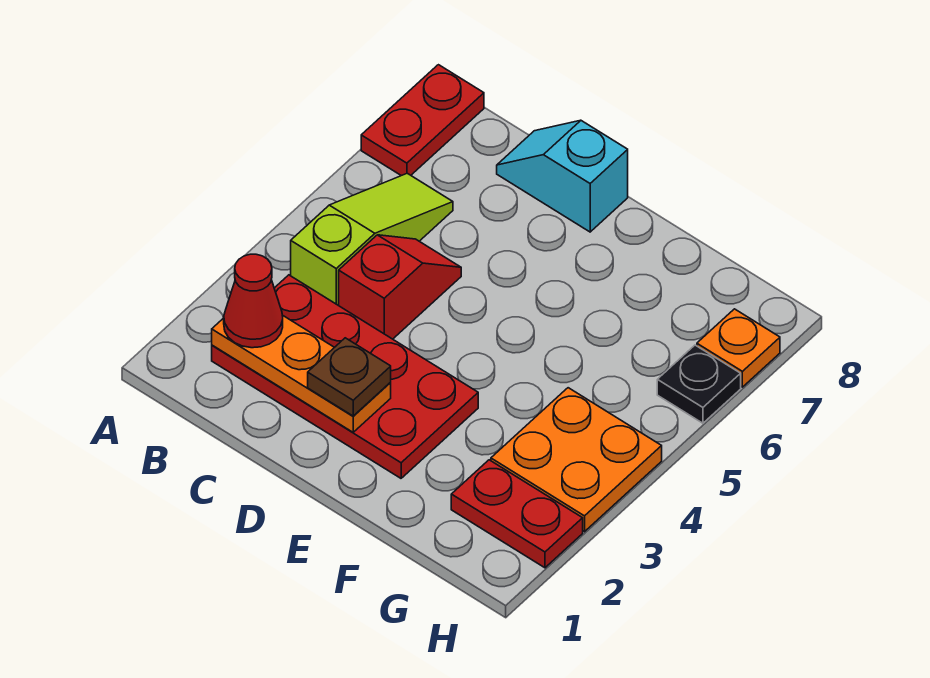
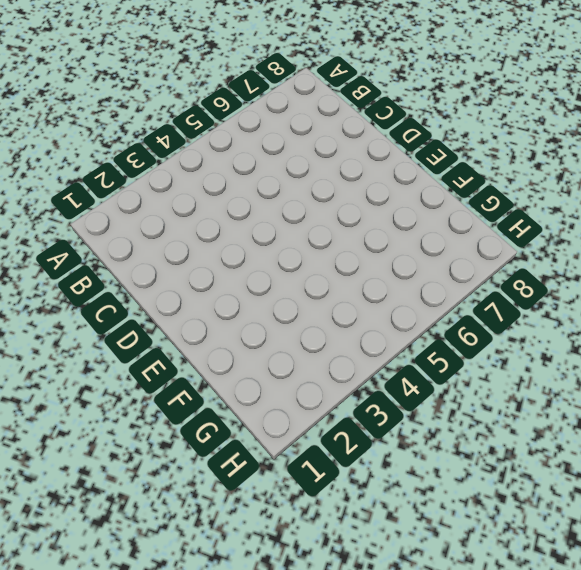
none -> red plate A7:A8 level 1
none -> red plate B2:E3 level 1
none -> lime slope B4:B6 level 1 top 4

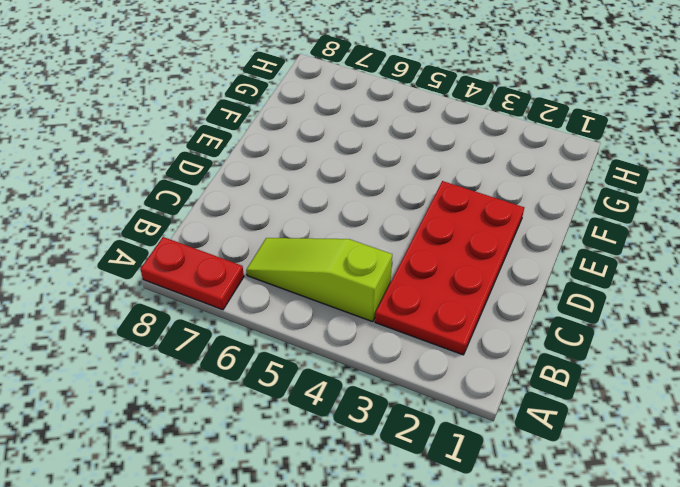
none -> red slope C4:C5 level 1 top 4
none -> cyan slope C8:D8 level 1 top D
none -> red plate G2:H2 level 1

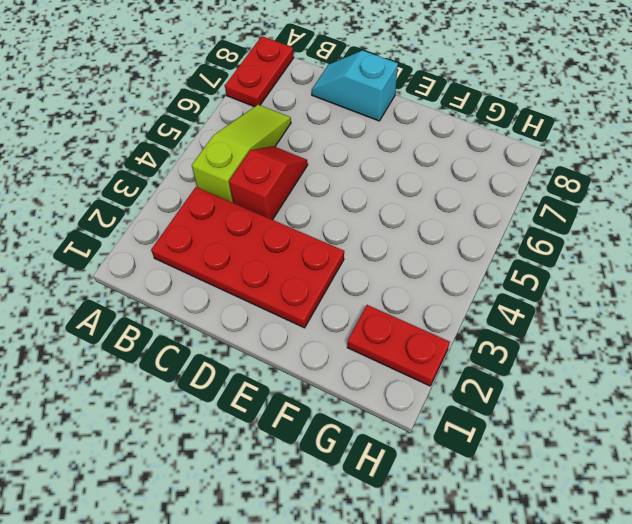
none -> orange plate G3:H4 level 1
none -> black plate H6 level 1
none -> orange plate H7 level 1

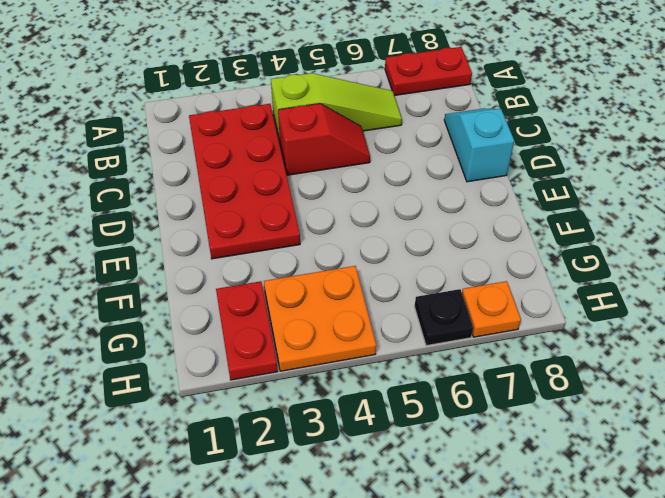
none -> orange plate B2:D2 level 2
none -> red cone B2 level 3
none -> brown plate D2 level 3

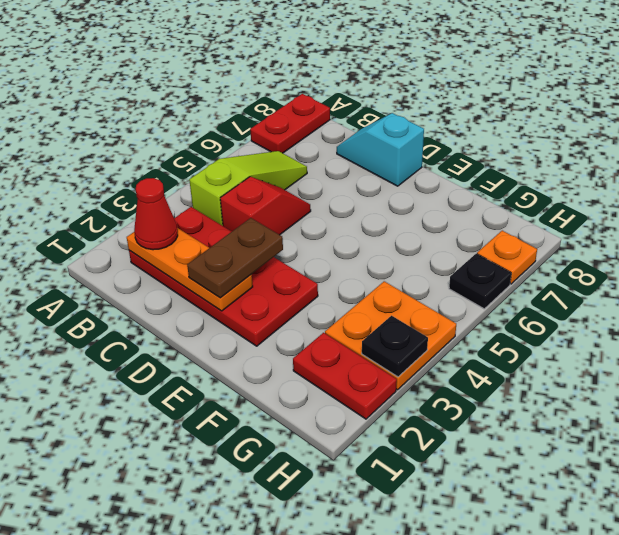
brown plate D2:D3 level 3 -> brown plate D2 level 3
black plate H3 level 2 -> none

